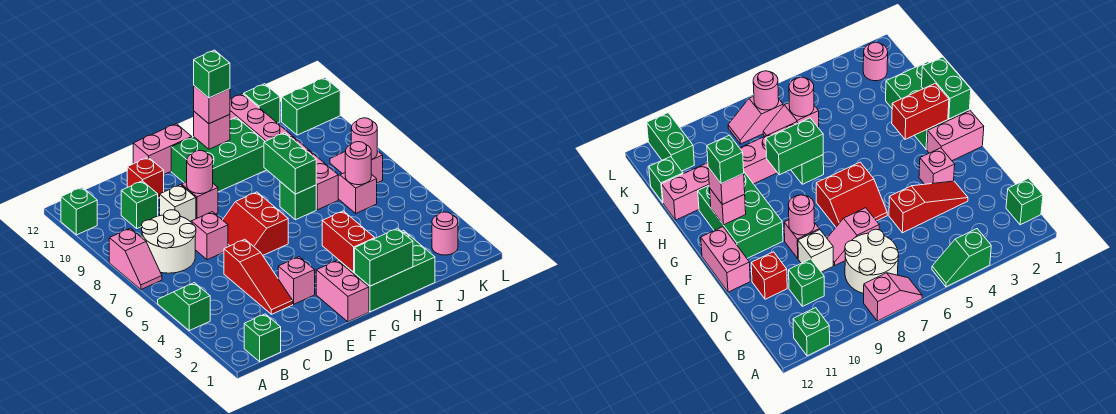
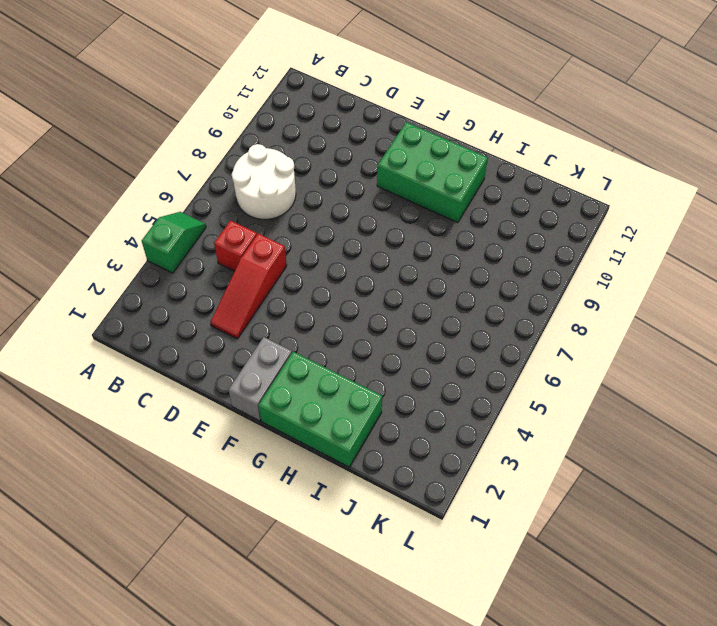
red brick C5 level 1 -> red brick D11 level 1
grey brick F1:F2 level 1 -> pink brick F1:F2 level 1
none -> pink slope A7:A8 level 1 top 8
none -> green brick A11 level 1
none -> green brick B1 level 1
none -> green brick C10 level 1

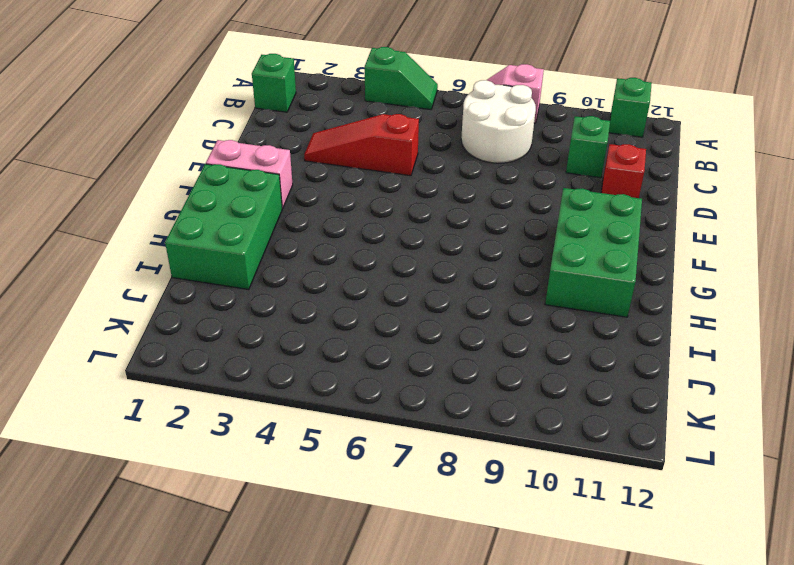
none -> pink slope D7:D8 level 1 top 7
none -> white brick D9 level 1
none -> pink brick E3 level 1
none -> red slope E6:F7 level 1 top F

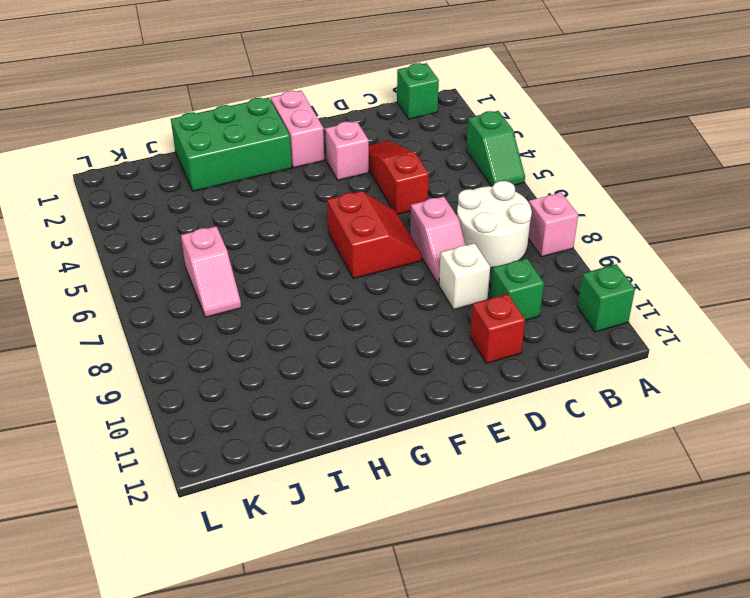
none -> pink brick E9 level 1
none -> pink brick E12:F12 level 1
none -> green brick F10:H11 level 1
none -> green brick H7 level 1

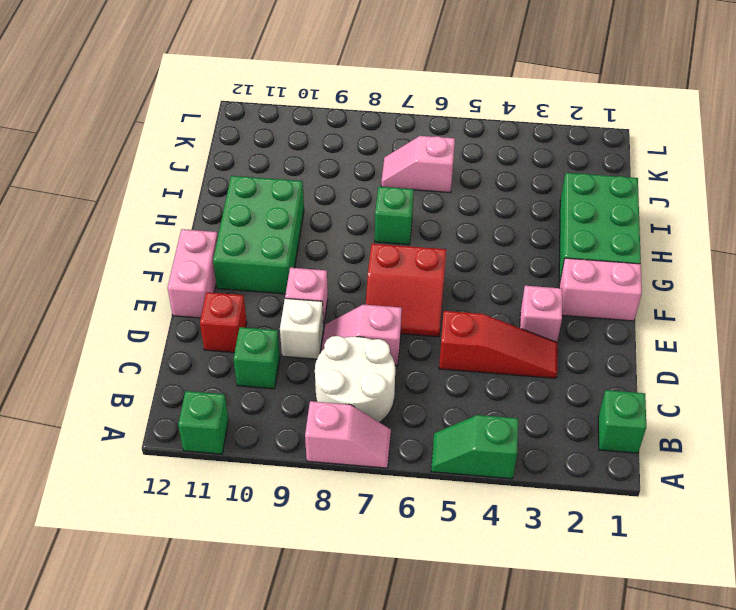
none -> pink brick I7:I12 level 1
none -> green brick J12 level 1
none -> pink round brick K2 level 1
none -> pink slope K7:K8 level 1 top 7

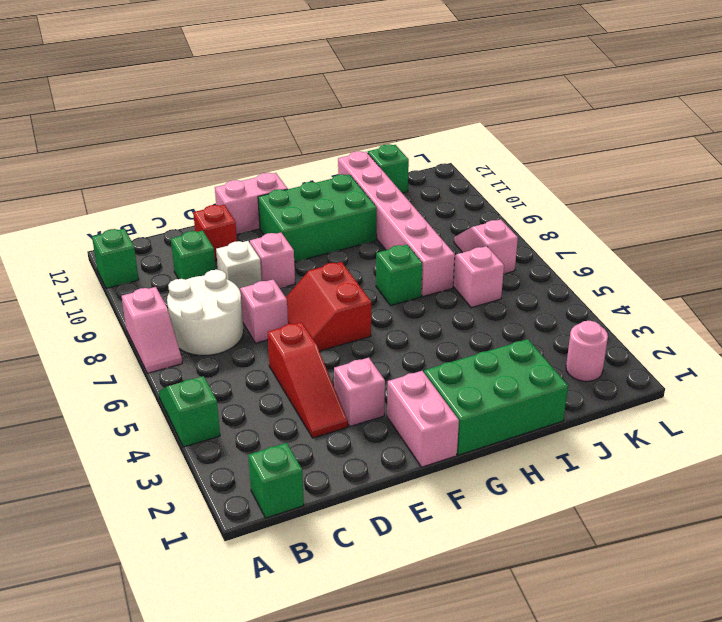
none -> green brick K11:L11 level 1
none -> pink round brick E9 level 2
none -> green brick G1:H1 level 2
none -> red brick G2:G3 level 2

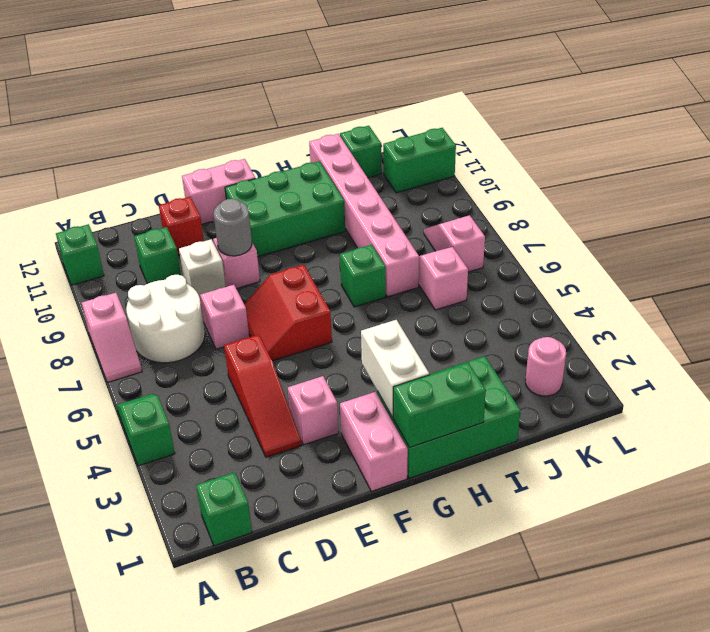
grey round brick E9 level 2 -> pink round brick E9 level 2
white brick G2:G3 level 2 -> red brick G2:G3 level 2
none -> pink brick G11 level 2
none -> green brick H7:H8 level 2
none -> pink round brick J6 level 2
none -> pink round brick K7 level 2

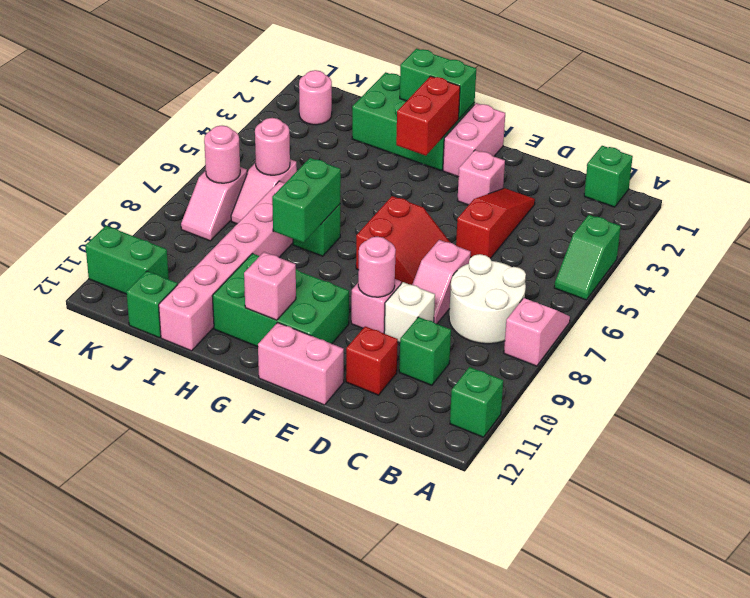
none -> pink brick G11 level 3
none -> green brick G11 level 4

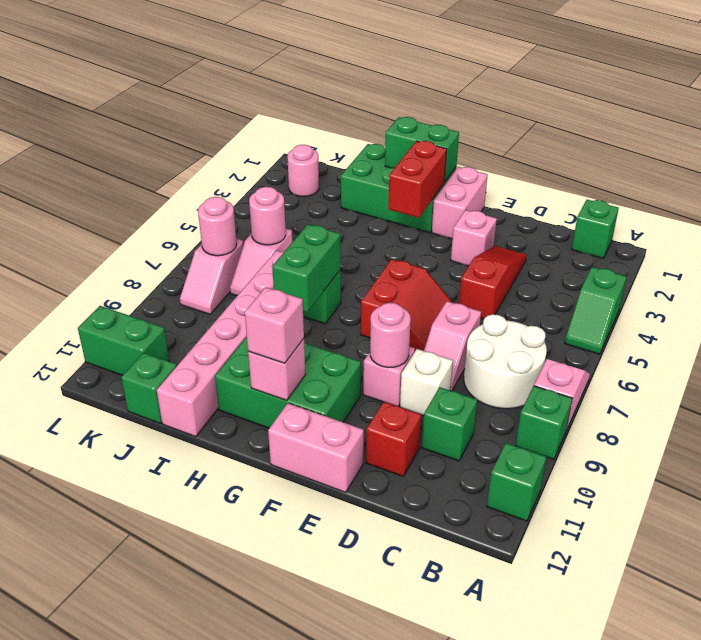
green brick A9 level 1 -> green brick G11 level 4

